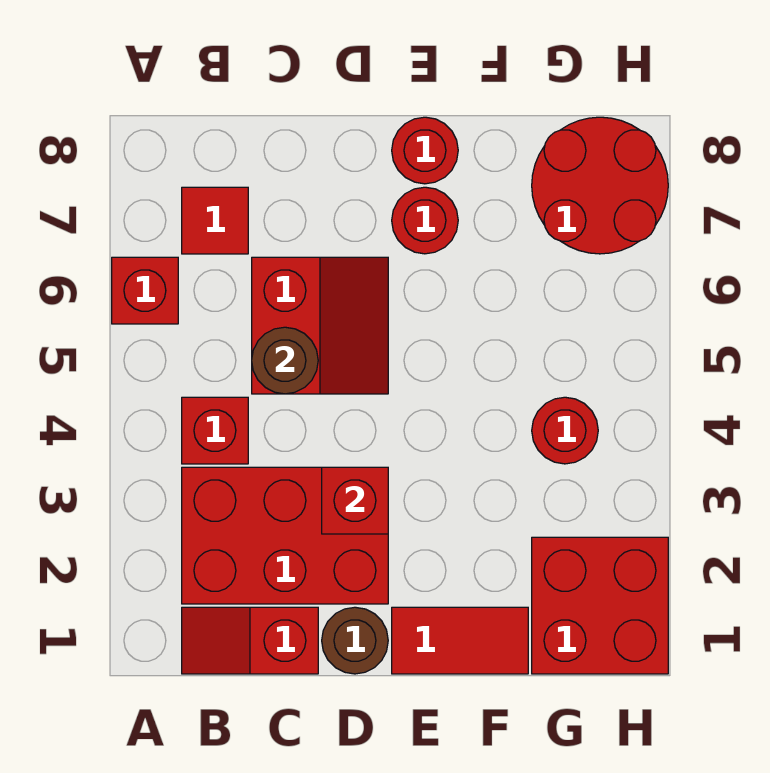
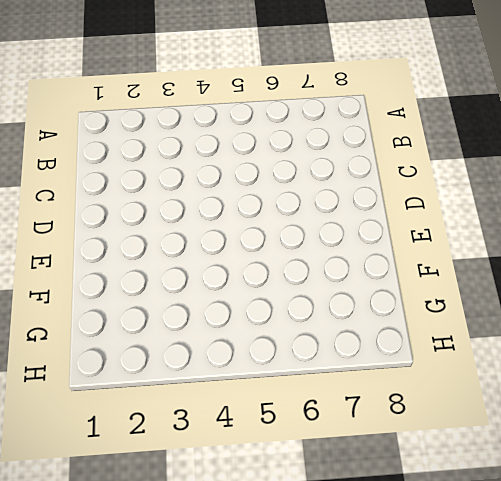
none -> red brick A6 level 1
none -> red slope B1:C1 level 1 top C
none -> red brick B2:D3 level 1

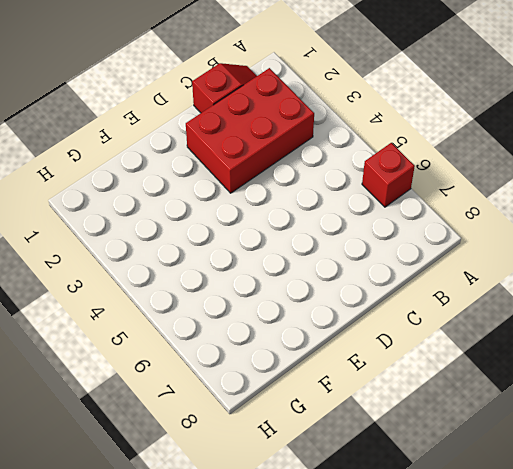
none -> red brick B4 level 1
none -> red tile B7 level 1
none -> red slope C5:D6 level 1 top C

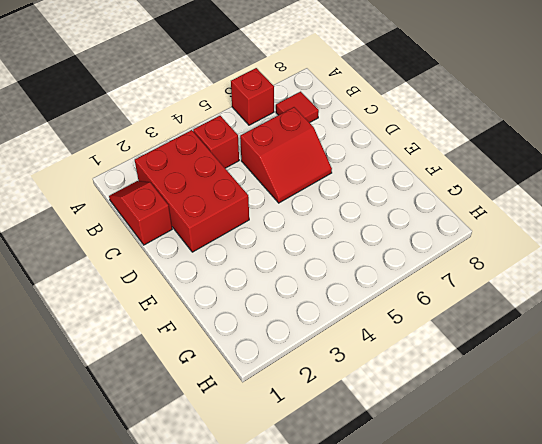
none -> brown round brick D1 level 1
none -> red tile E1:F1 level 1
none -> red round brick E7 level 1

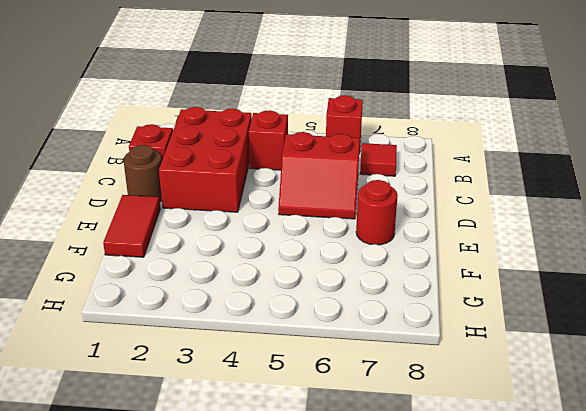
none -> red round brick E8 level 1
none -> red brick G1:H2 level 1
none -> red round brick G4 level 1

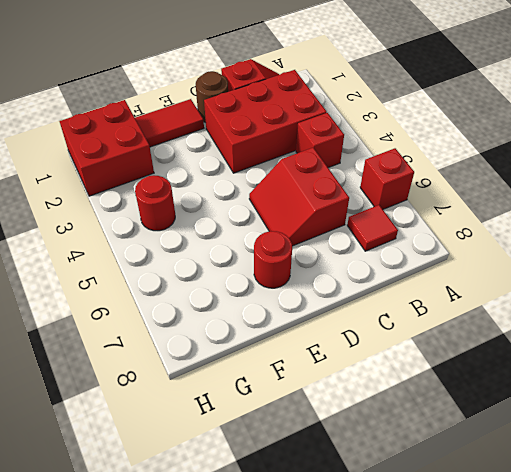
none -> red round brick E8 level 1
none -> red round brick G7:H8 level 1
none -> brown round brick C5 level 2

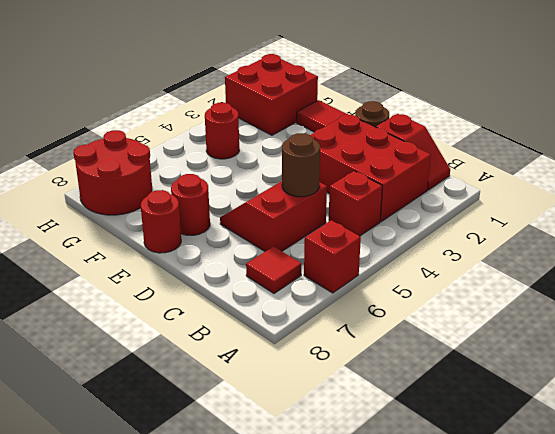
none -> red brick D3 level 2

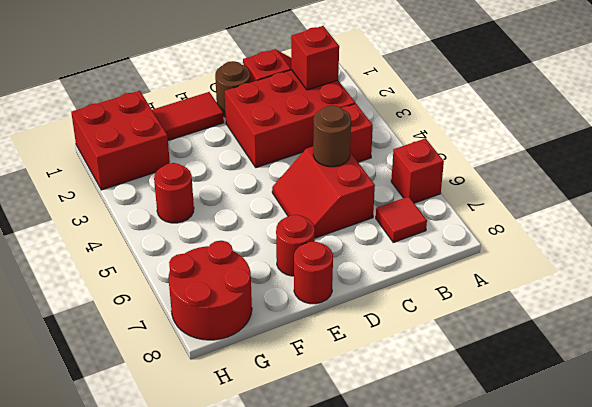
red brick B2 level 2 -> red brick D3 level 2

